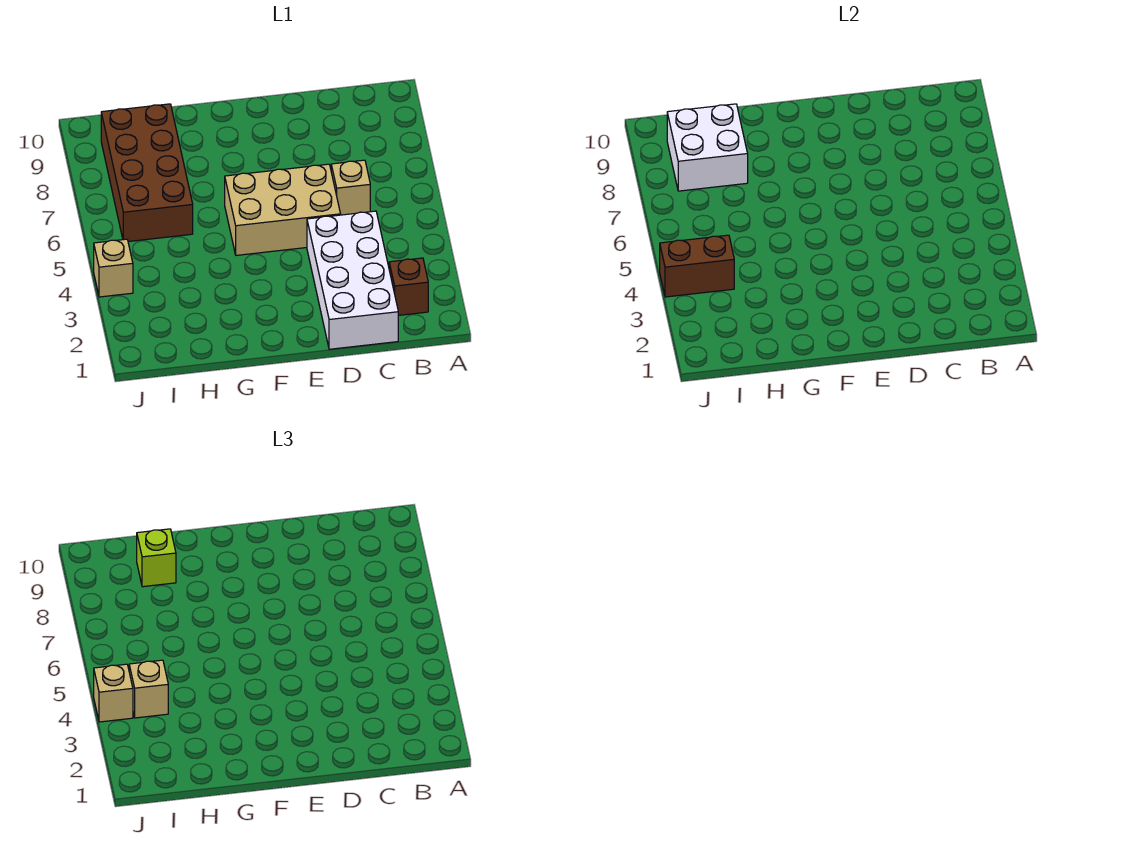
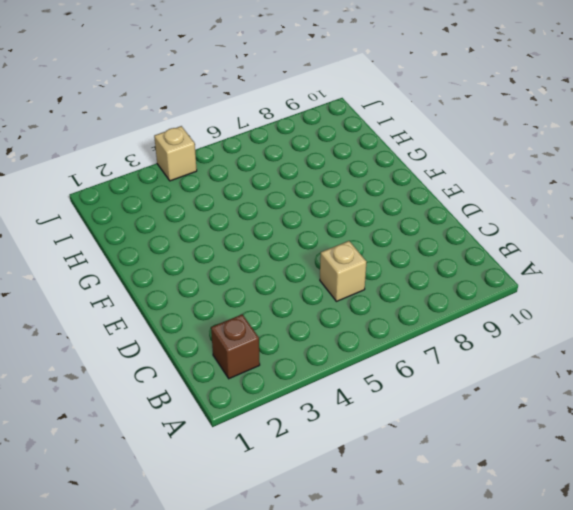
none -> white brick C1:D4 level 1
none -> tan brick D5:F6 level 1

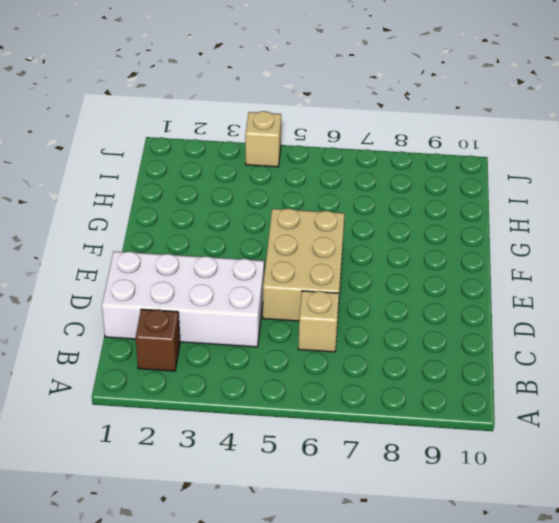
none -> brown brick H6:I9 level 1
none -> white brick H8:I9 level 2

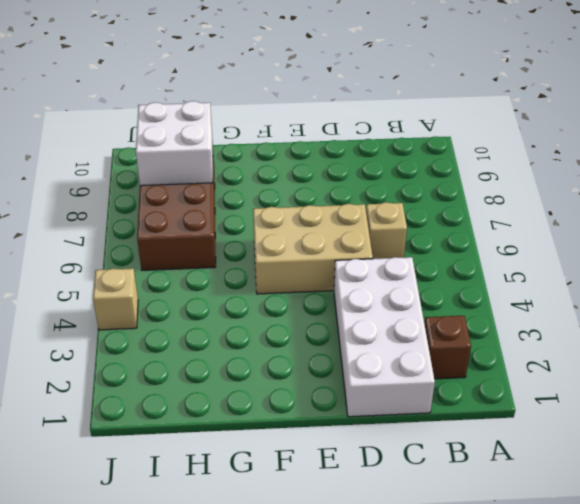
none -> brown brick I4:J4 level 2
none -> lime brick H9 level 3

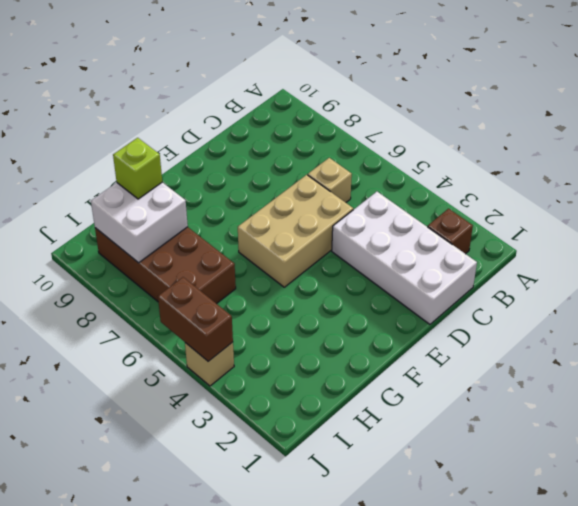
brown brick J4:J5 level 2 -> brown brick I4:J4 level 2
none -> tan brick I4 level 3
none -> tan brick J4 level 3

